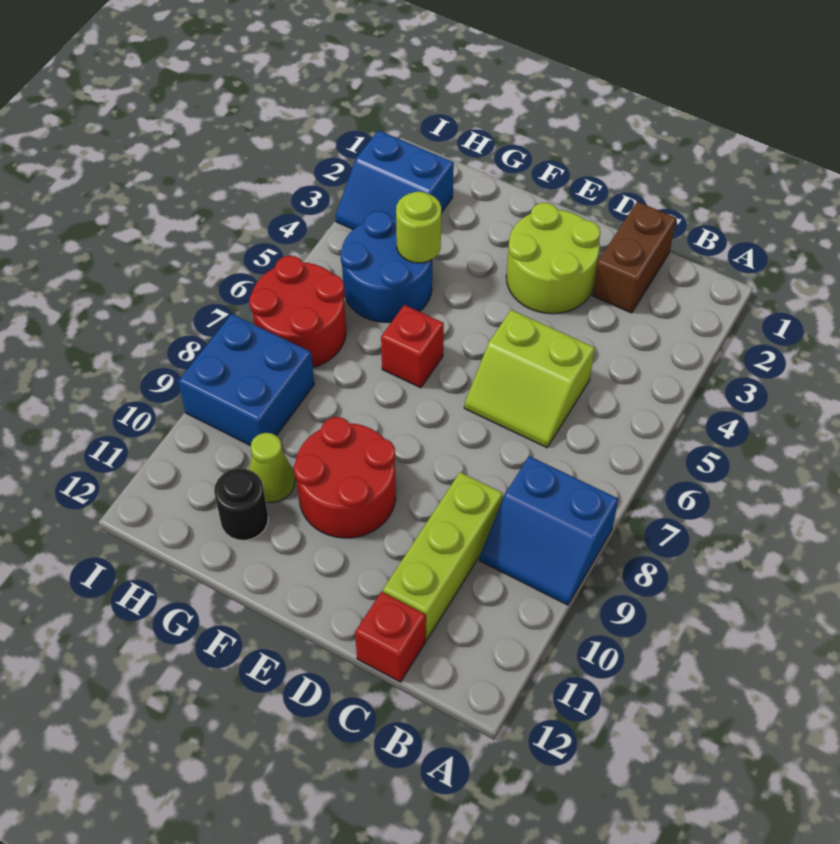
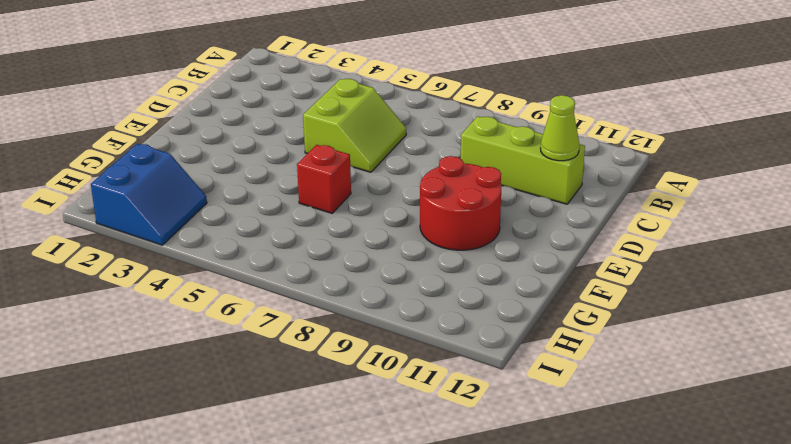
lime cone C11 level 2 -> lime cone G10 level 1
none -> blue slope A8:B9 level 1 top 8
none -> brown brick C1:C2 level 1
none -> red brick C12 level 1

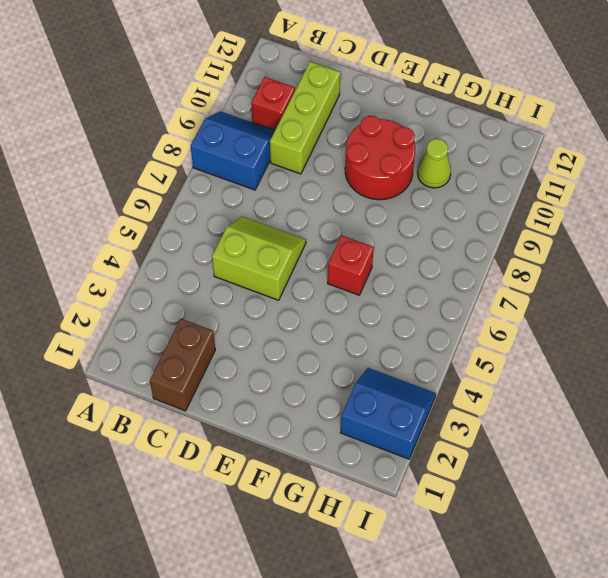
red brick B10 level 1 -> red brick C12 level 1
none -> lime round brick D2:E3 level 1
none -> blue round brick G4:H5 level 1
none -> black round brick G11 level 1

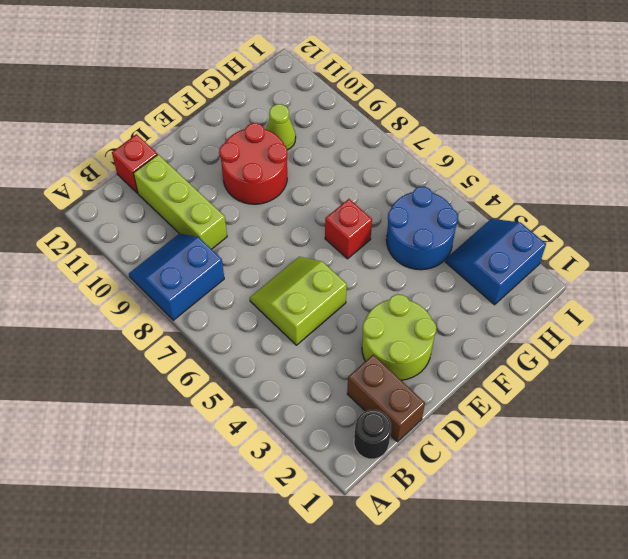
black round brick B1 level 1 -> black round brick G11 level 1
none -> red round brick H6:I7 level 1
none -> blue brick H8:I9 level 1
none -> lime round brick G4 level 2

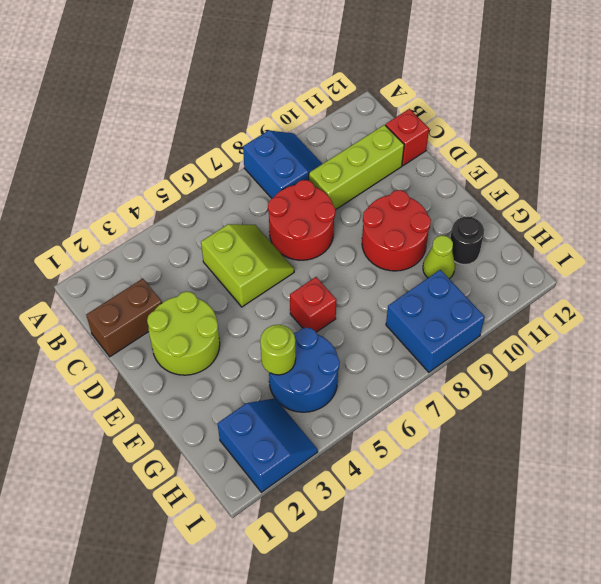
red round brick C7:D8 level 1 -> red round brick H6:I7 level 1

